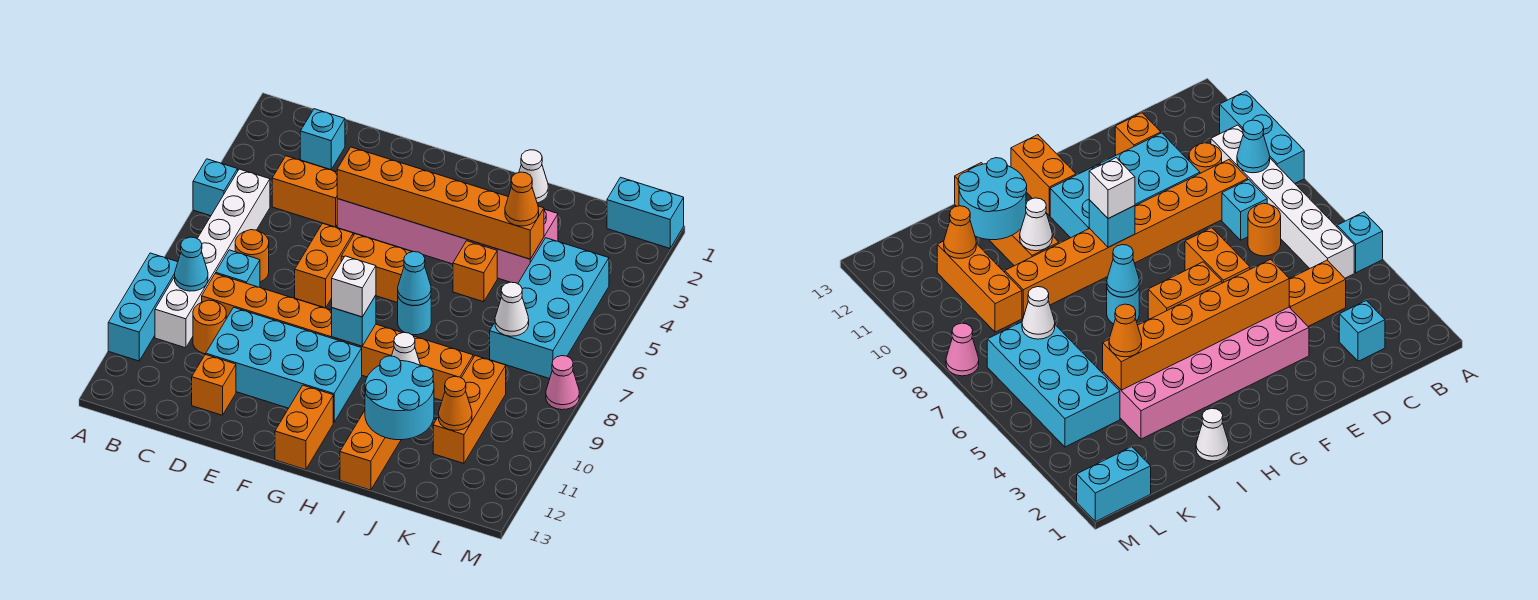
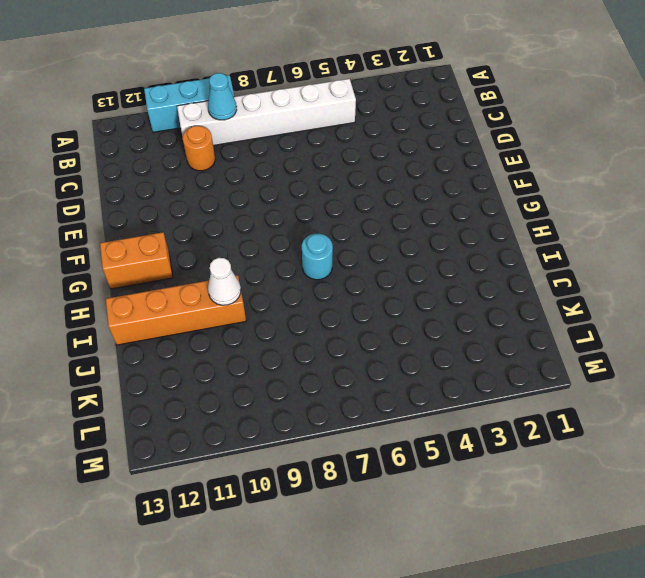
none -> cyan brick A5 level 1
none -> cyan brick C2 level 1
none -> orange brick C4:D4 level 1
none -> orange round brick C7 level 1

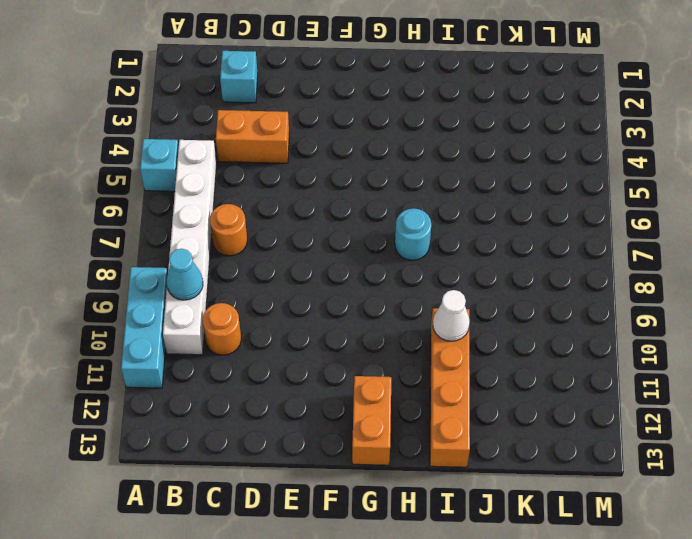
none -> cyan brick C8 level 1
none -> orange brick C9:J9 level 1
none -> cyan brick D10:G11 level 1
none -> orange brick D12 level 1

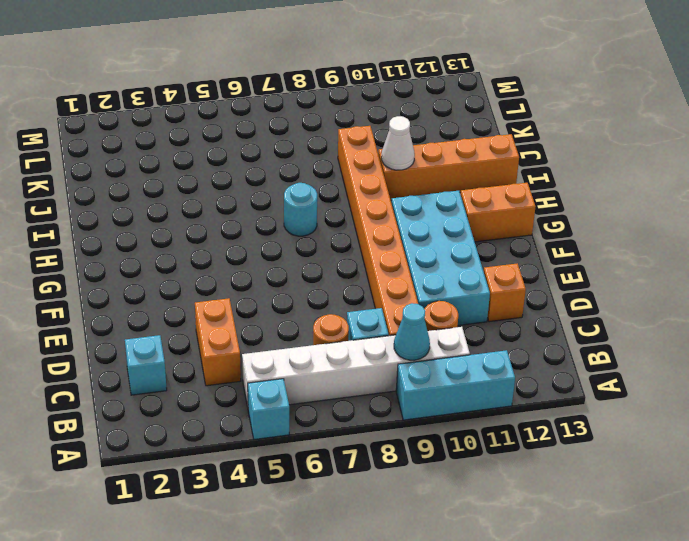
none -> pink brick E3:J4 level 1
none -> orange brick E6:E7 level 1
none -> orange brick F6:G6 level 1
none -> white cone I1 level 1

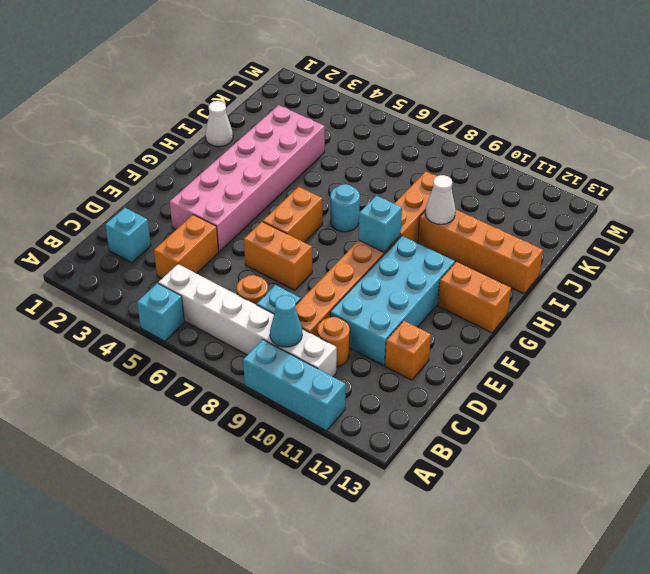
none -> orange brick I5 level 1
none -> cyan brick K4:L7 level 1
none -> orange brick K9:K11 level 1
none -> cyan brick L1:M1 level 1

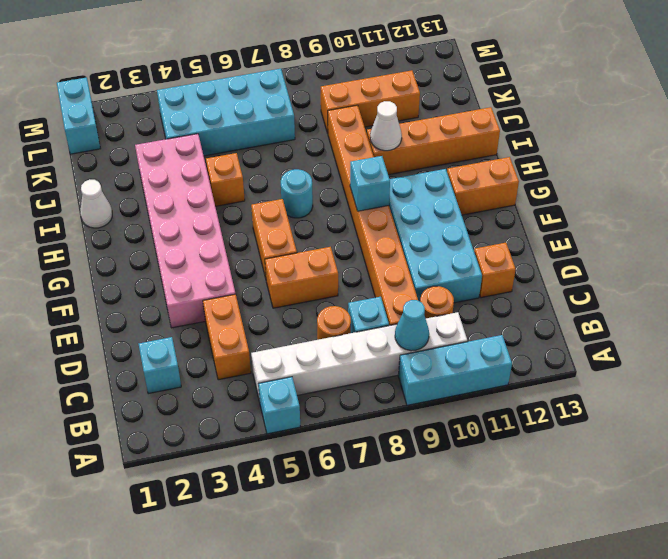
none -> pink cone M8 level 1
none -> orange brick E4:J4 level 2
none -> cyan cone H7 level 2
none -> cyan round brick I11:J12 level 2

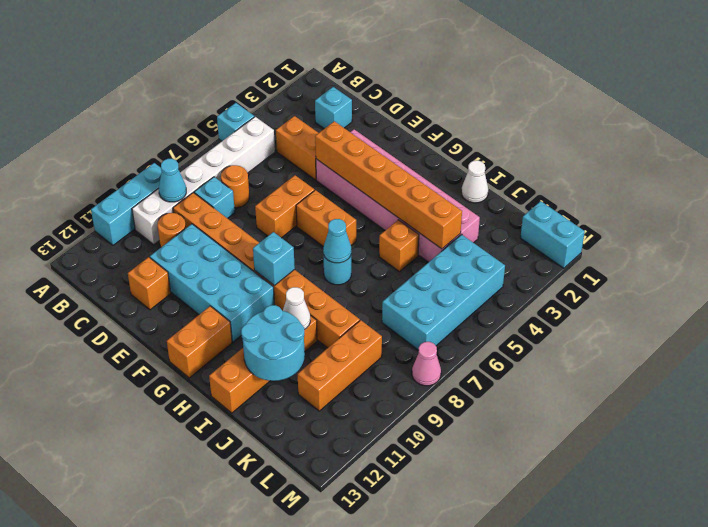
none -> white cone K7 level 2
none -> orange cone K11 level 2
none -> white brick G9 level 3
none -> orange cone J4 level 3

